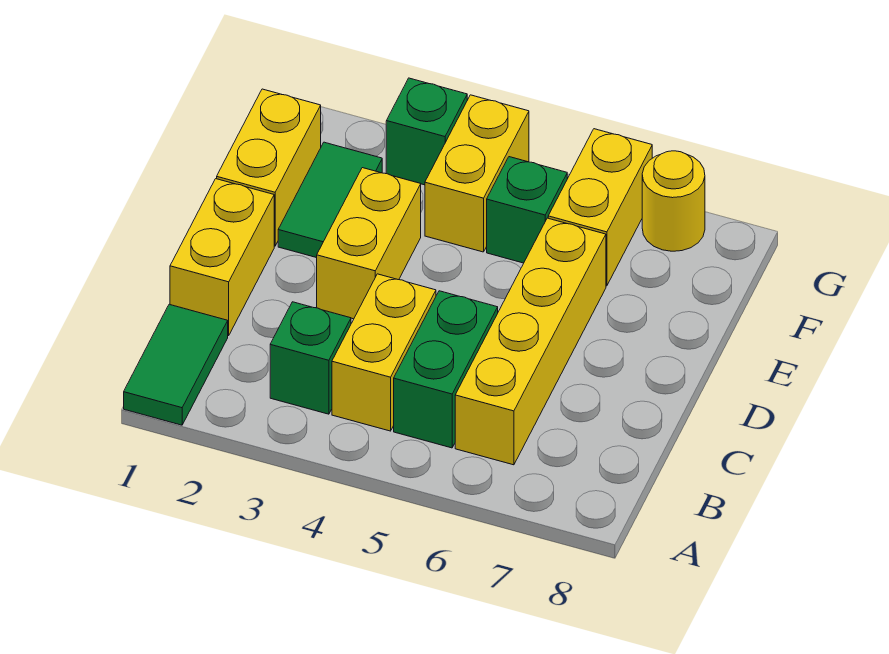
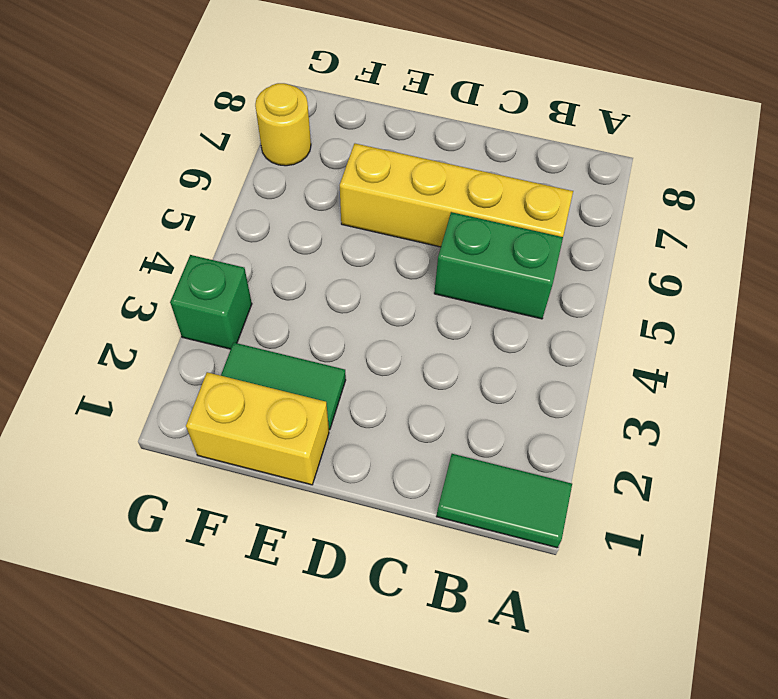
none -> green brick B3 level 1
none -> yellow brick B4:C4 level 1
none -> yellow brick C1:D1 level 1

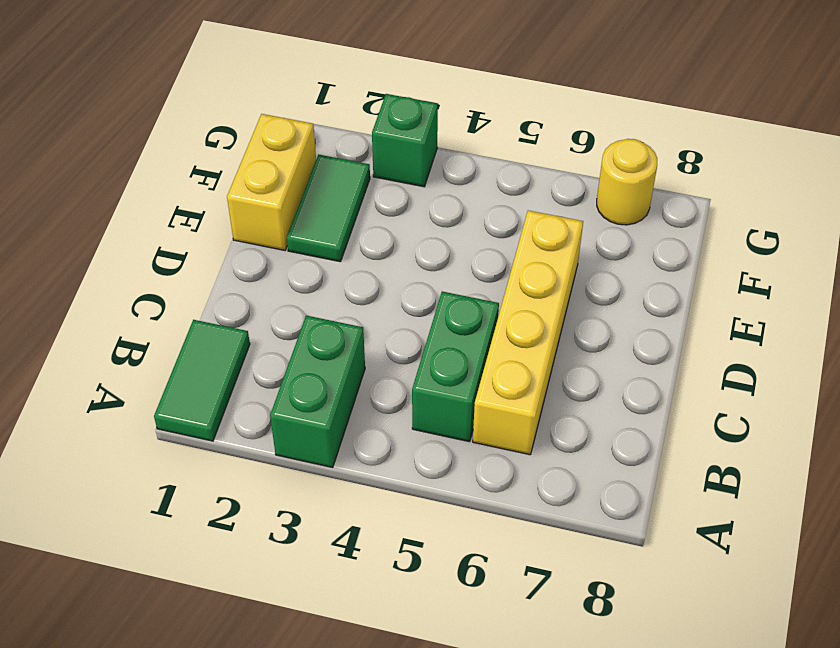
green brick A3:B3 level 1 -> green brick B3 level 1
none -> yellow brick B4:C4 level 1
none -> yellow brick C1:D1 level 1
none -> yellow brick D3:E3 level 1

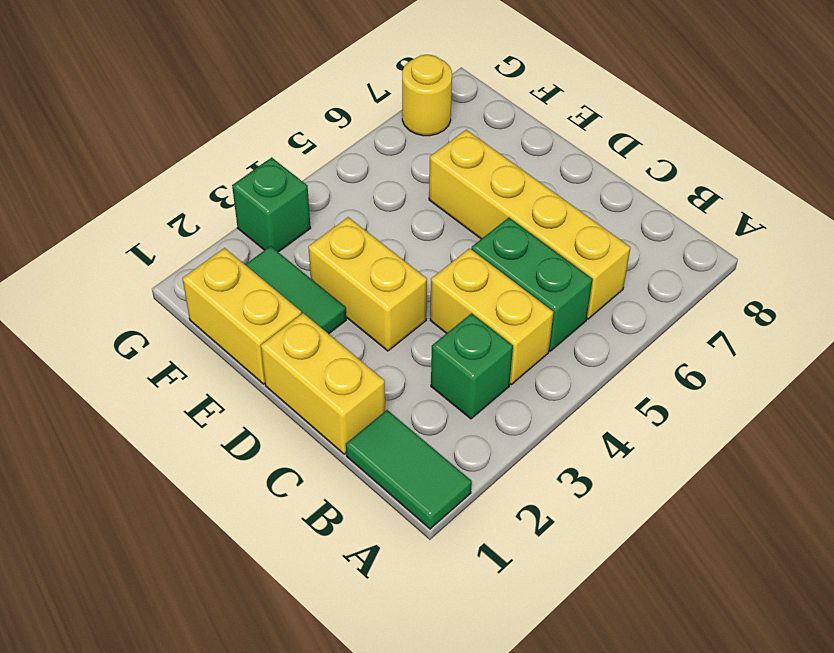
none -> yellow brick F4:G4 level 1
none -> green brick F5 level 1
none -> yellow brick F6:G6 level 1

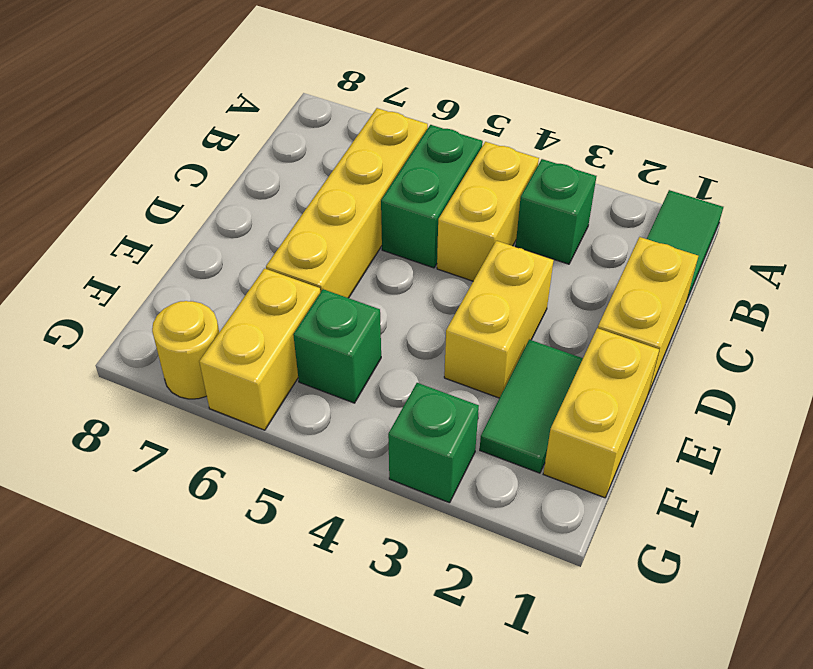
none -> yellow brick F4:G4 level 1

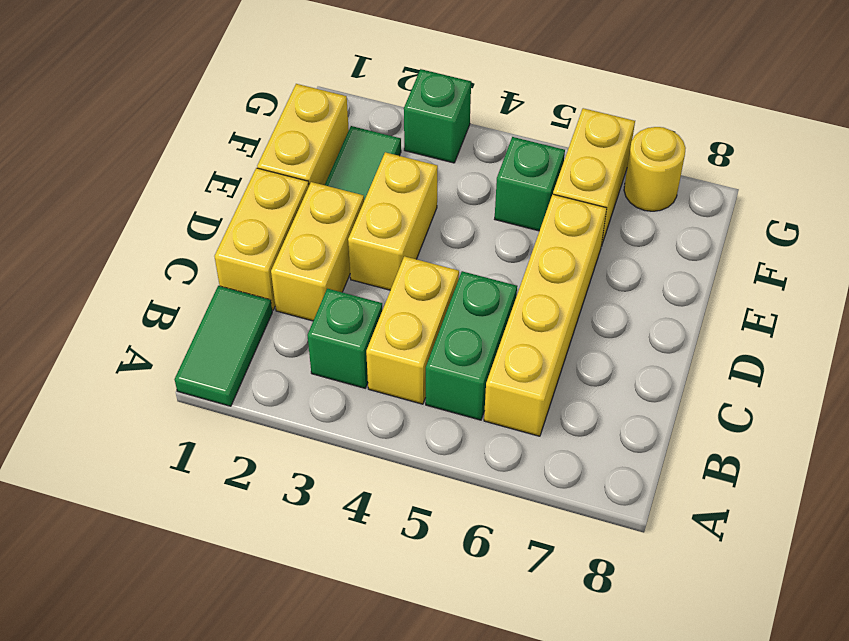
yellow brick C2:D2 level 1 -> yellow brick F4:G4 level 1

